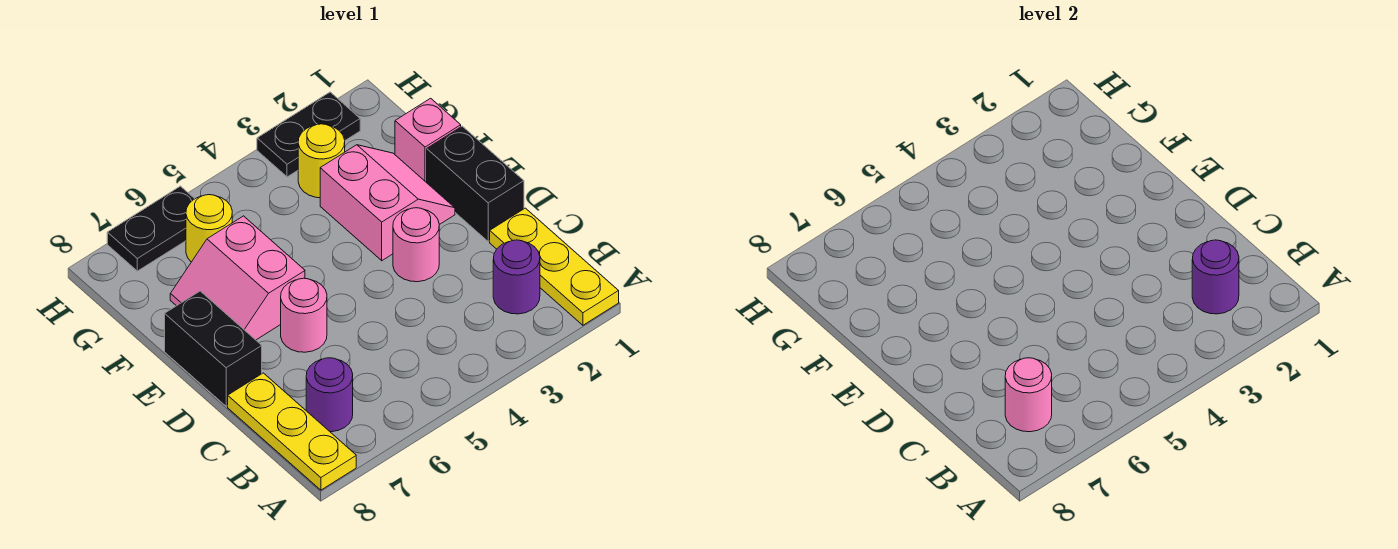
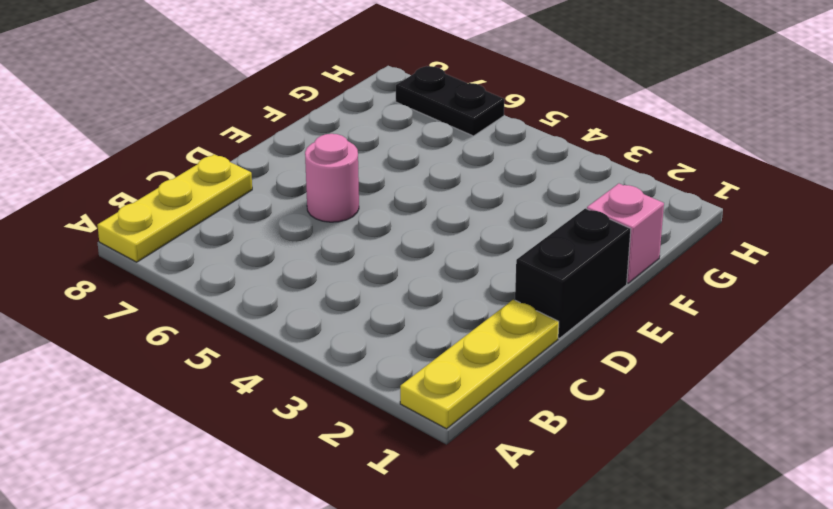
none -> purple round brick B2 level 1
none -> purple round brick B7 level 1
none -> pink round brick D3 level 1

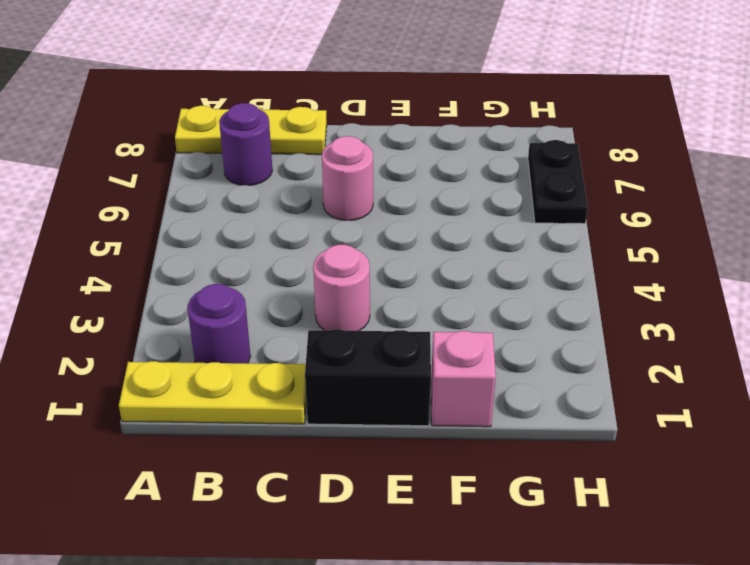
none -> black brick D8:E8 level 1
none -> pink slope E2:F3 level 1 top 3
none -> pink slope E6:F7 level 1 top 6

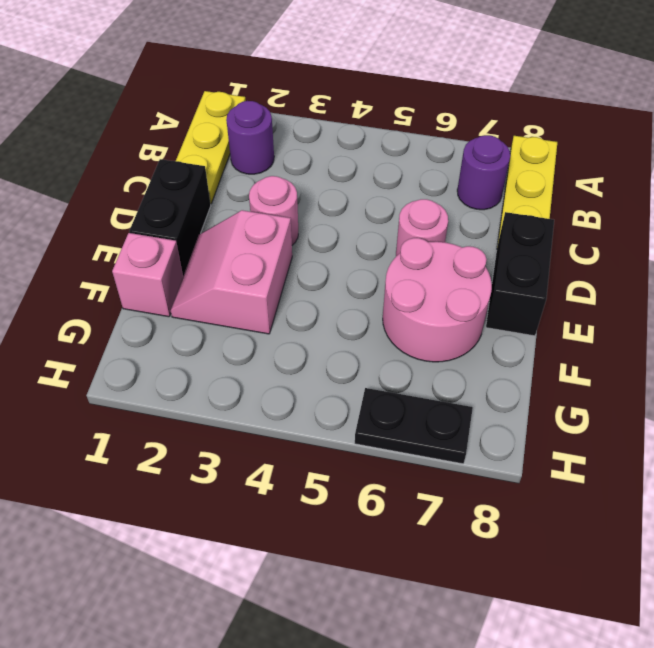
pink round brick E6:F7 level 1 -> pink slope E6:F7 level 1 top 6
none -> yellow round brick G3 level 1
none -> yellow round brick G6 level 1
none -> black plate H2:H3 level 1

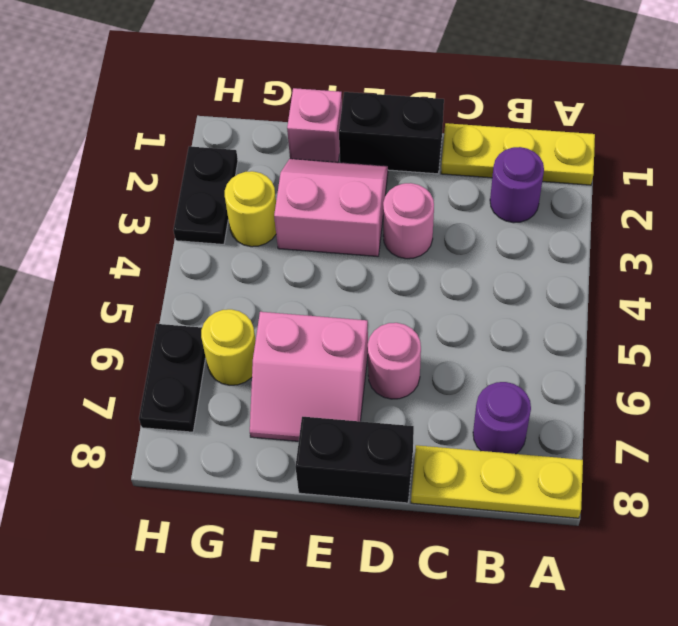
none -> purple round brick B2 level 2
none -> pink round brick B7 level 2

